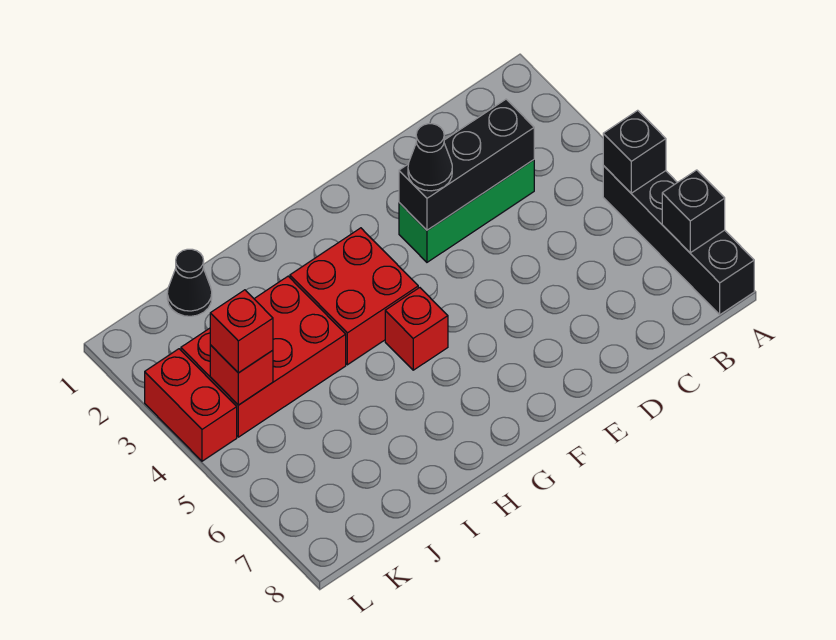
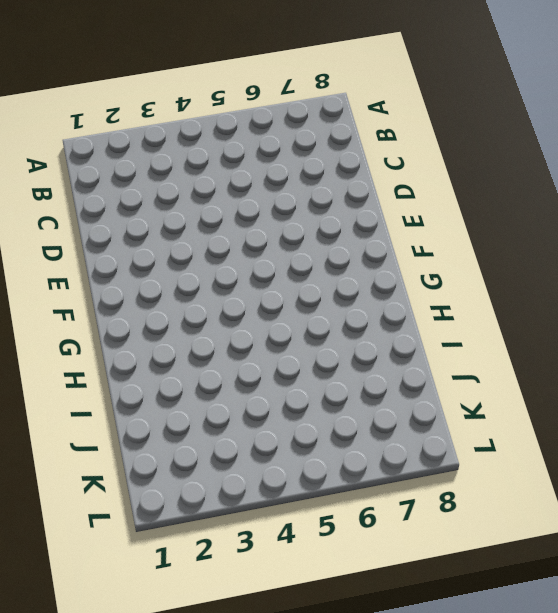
none -> black brick A5:A8 level 1
none -> green brick C3:E3 level 1
none -> red brick G3:H4 level 1

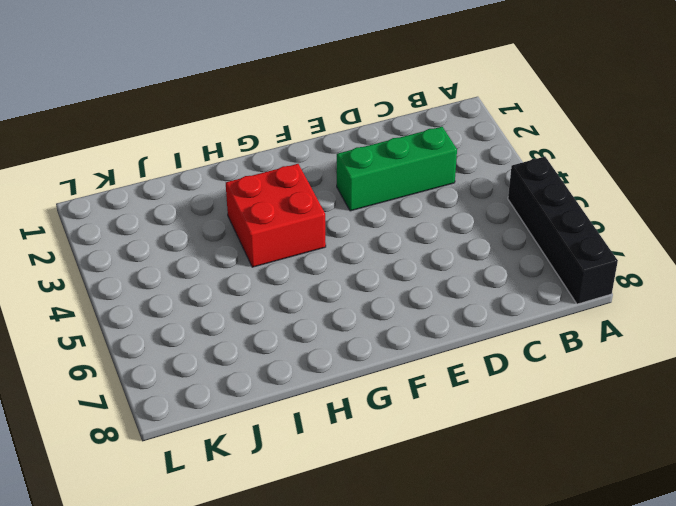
none -> red brick G5 level 1
none -> red brick I3:K4 level 1
none -> black cone J1 level 1

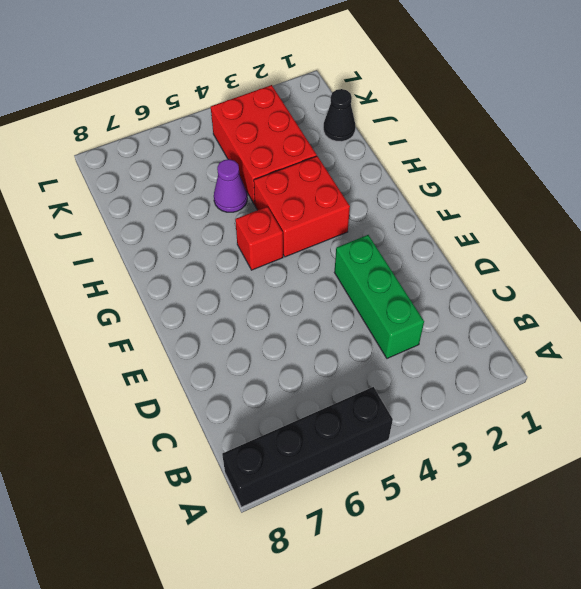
purple cone I5 level 1 -> none
none -> red brick L3:L4 level 1
none -> black brick A5 level 2
none -> black brick A7 level 2

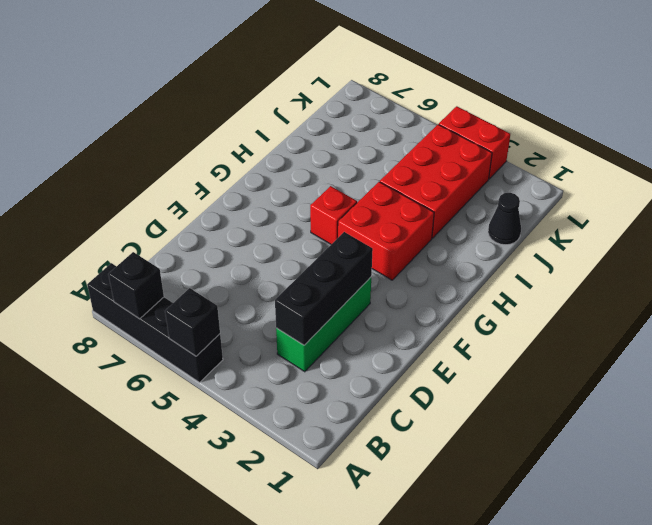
none -> red brick K4 level 2
none -> black cone E3 level 3
none -> red brick K4 level 3

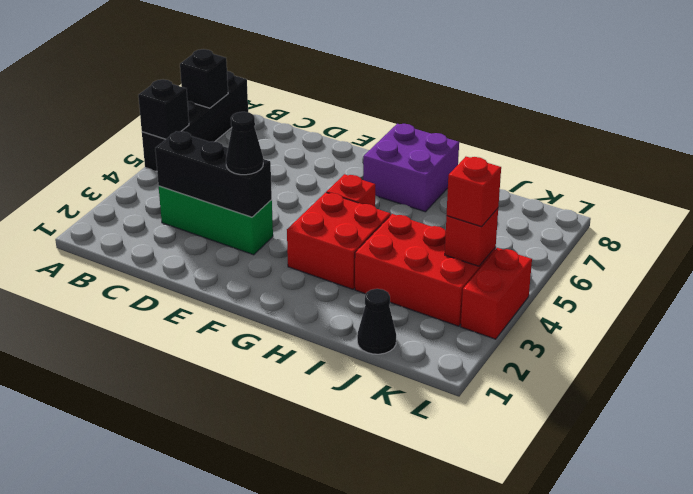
purple brick G7:H8 level 1 -> none

